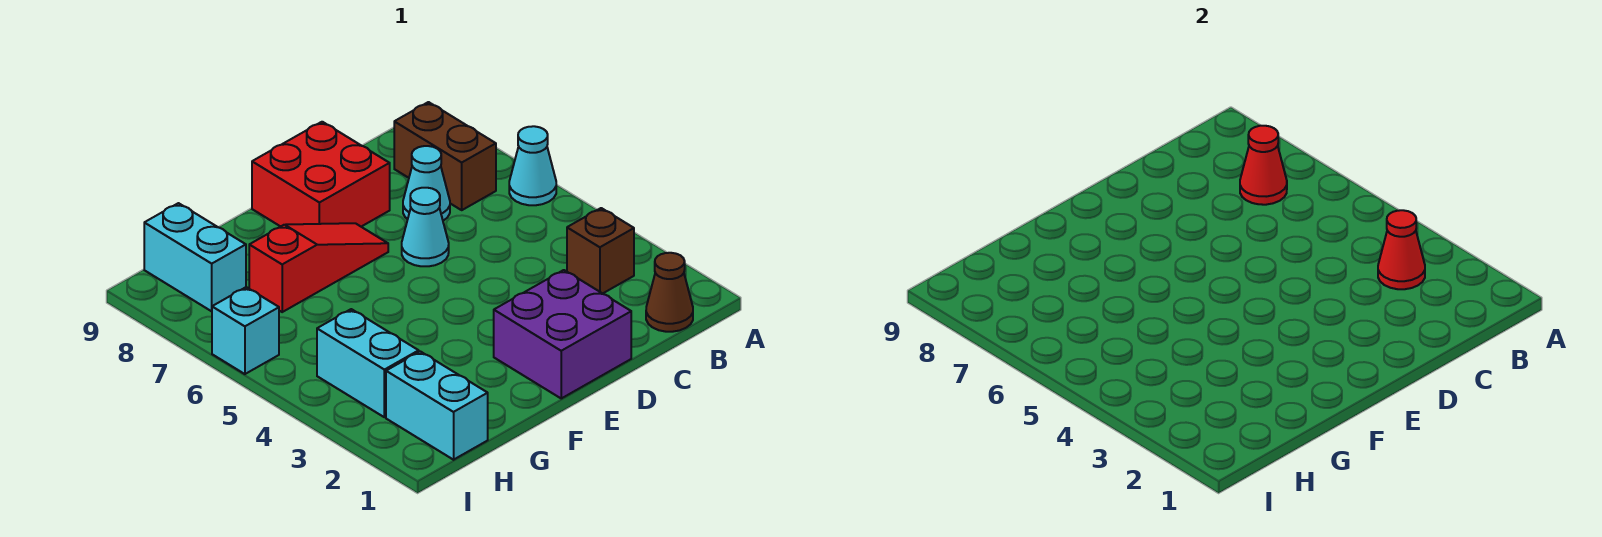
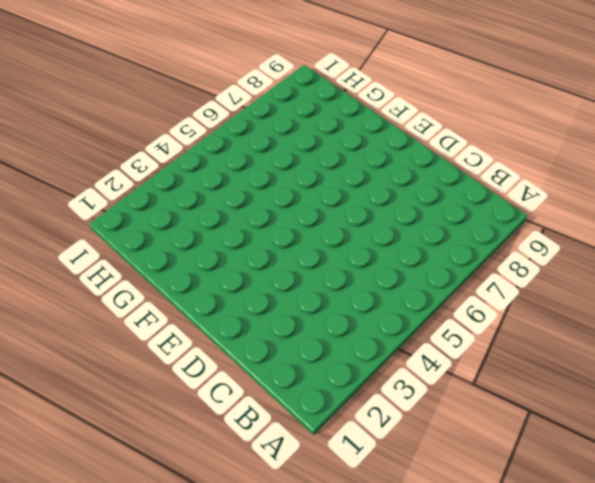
none -> cyan cone A6 level 1
none -> brown cone B1 level 1
none -> brown brick B3 level 1

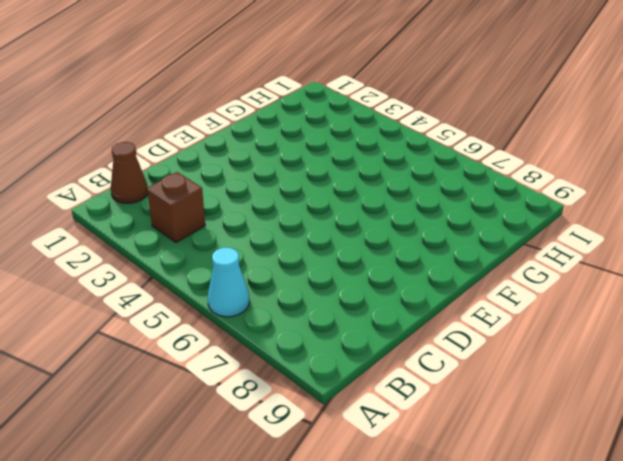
none -> brown brick B7:B8 level 1
none -> cyan cone C7 level 1
none -> purple brick D1:E2 level 1

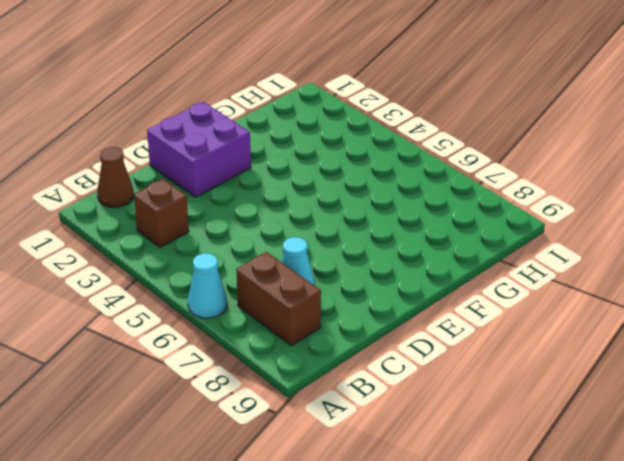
none -> cyan cone D6 level 1
none -> red brick D8:E9 level 1
none -> red slope E7:G7 level 1 top G

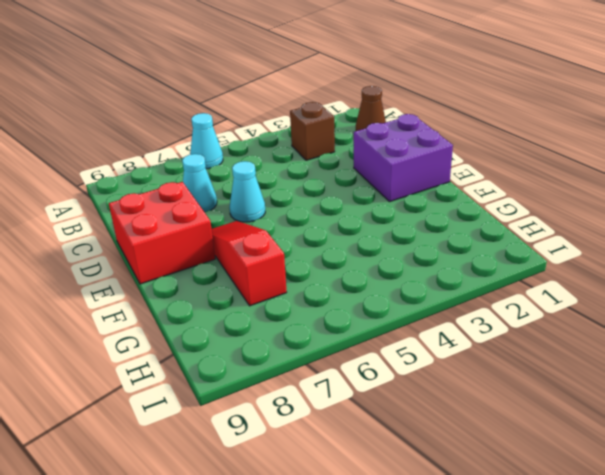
none -> brown brick B7:B8 level 1
none -> cyan brick H1:H2 level 1
none -> cyan brick H3:H4 level 1

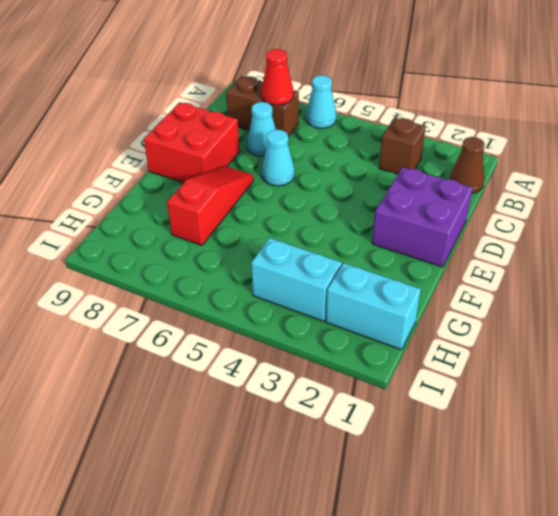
none -> cyan brick H8:H9 level 1
none -> cyan brick I6 level 1
none -> red cone B3 level 2

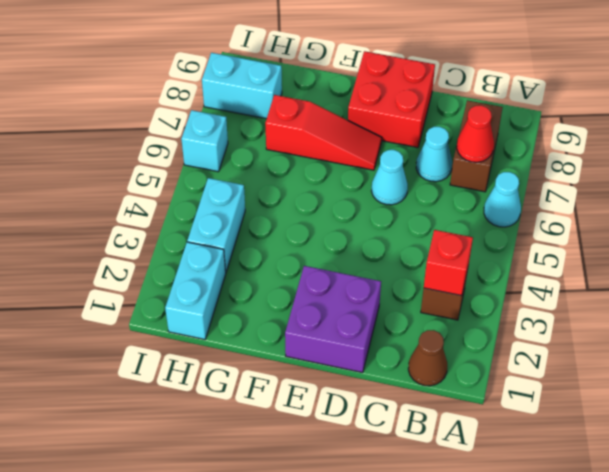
red brick B3 level 2 -> red cone B3 level 2
cyan brick H8:I8 level 1 -> cyan brick H8:H9 level 1

